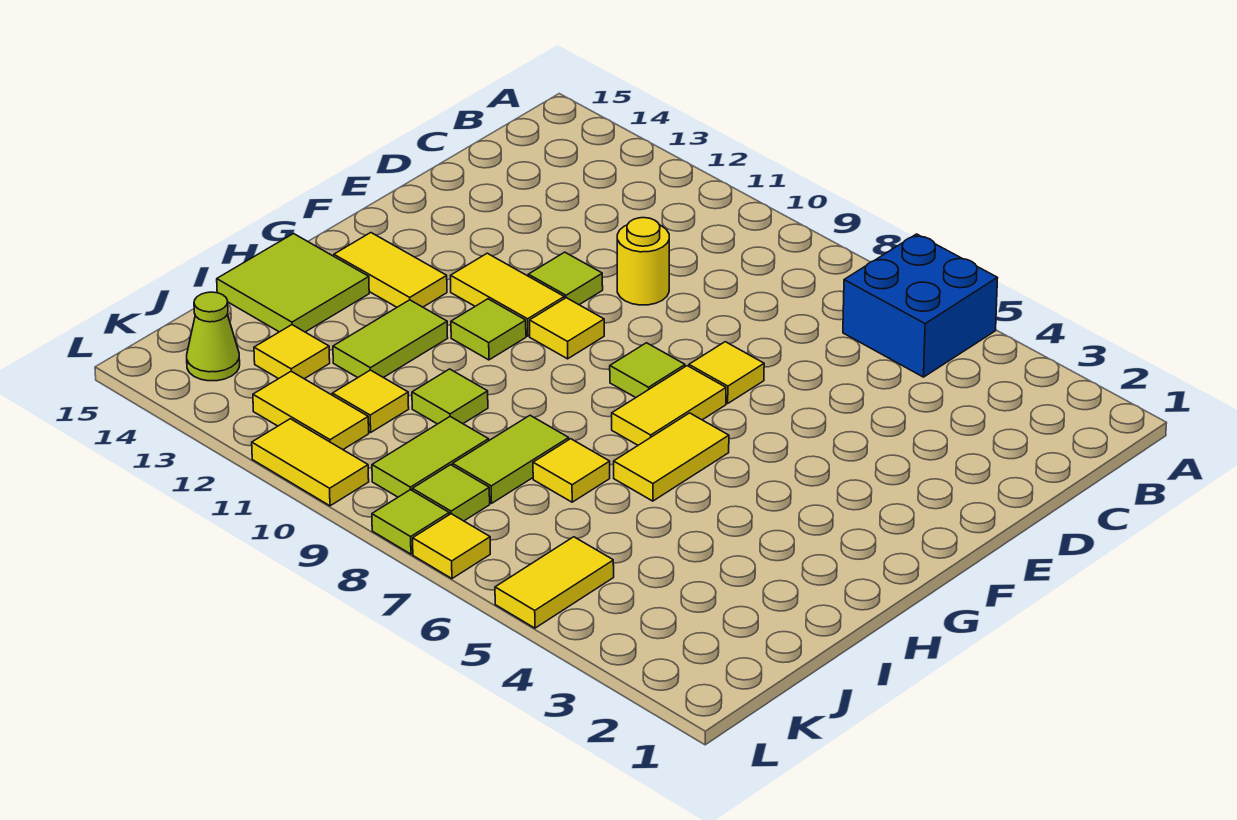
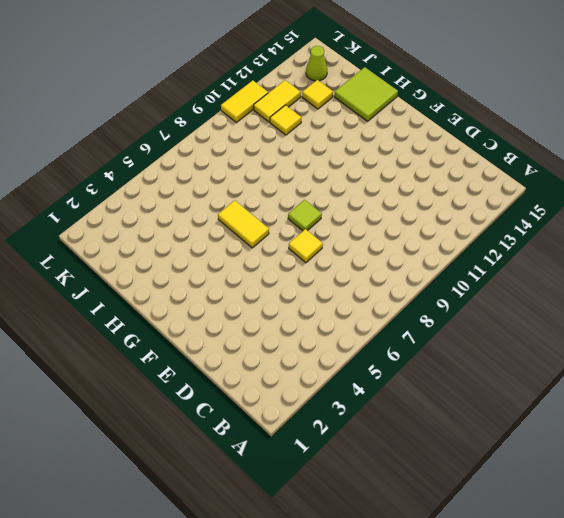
none -> blue brick A5:B6 level 1
none -> yellow round brick D10 level 1
none -> lime tile E11 level 1

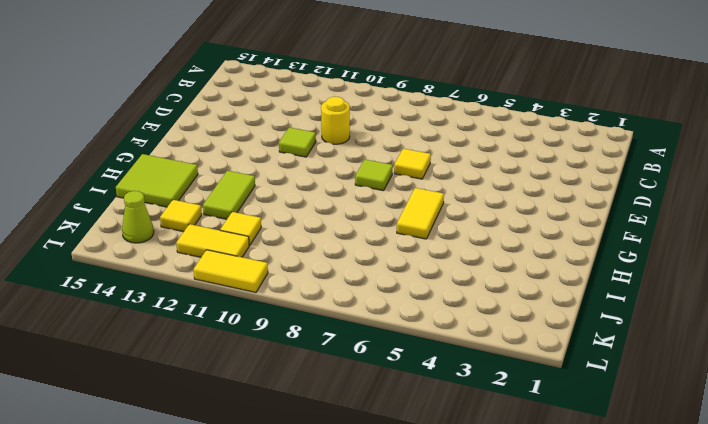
none -> blue brick A5:B6 level 1
none -> yellow tile F7:G7 level 1
none -> yellow tile F10 level 1

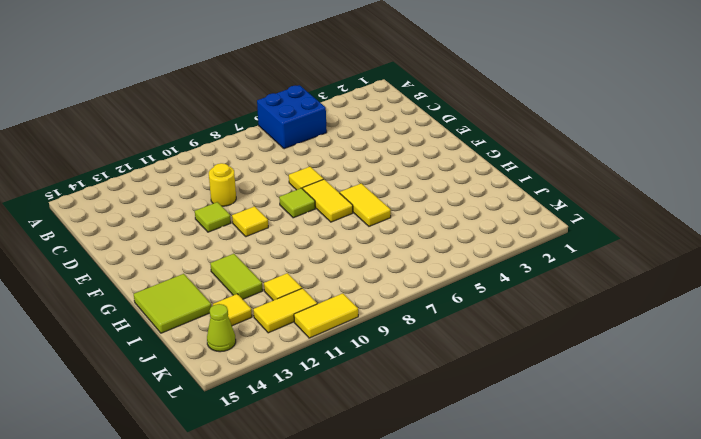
none -> yellow tile F11:F12 level 1
none -> lime tile G11 level 1
none -> yellow tile G13:G14 level 1

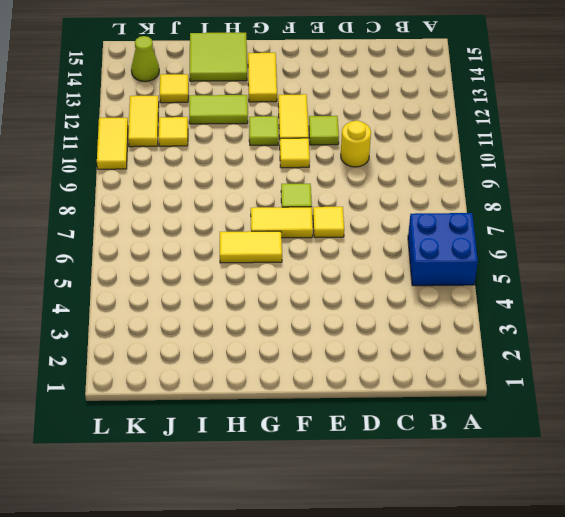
none -> yellow tile I7 level 1
none -> lime tile I8:J8 level 1
none -> lime tile I10 level 1

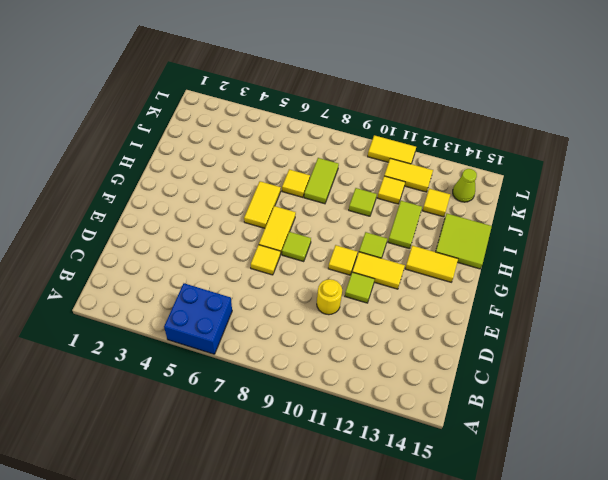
none -> lime tile J9:K9 level 1
none -> yellow tile K5:L5 level 1
none -> lime tile K8 level 1

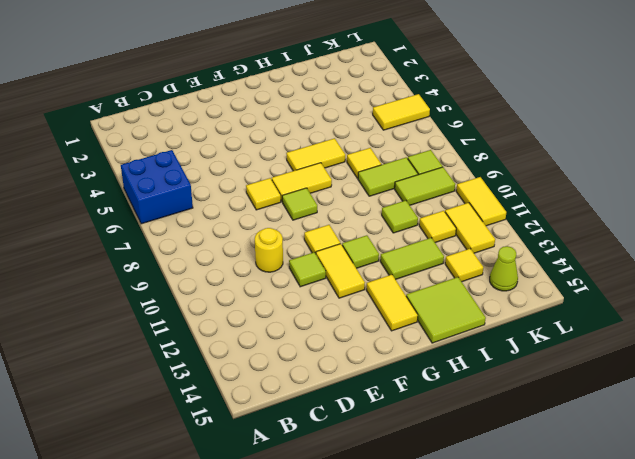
none -> yellow tile L7 level 1
none -> lime tile L8 level 1

